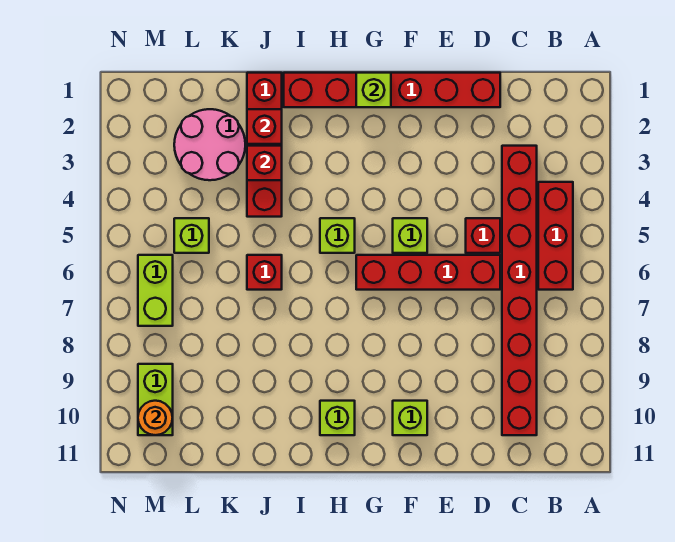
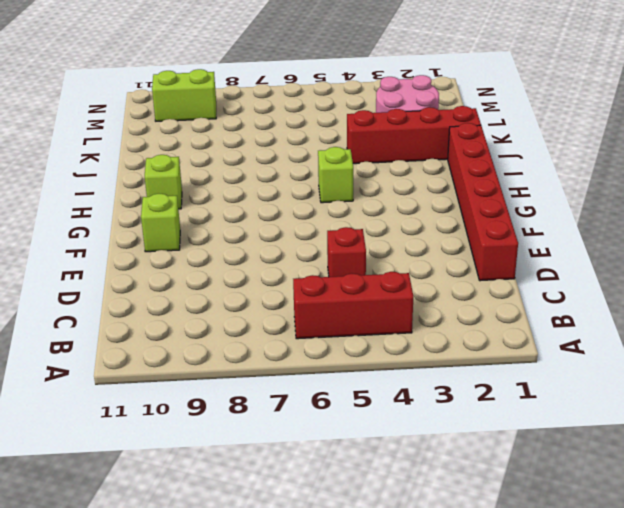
none -> red brick C3:C10 level 1
none -> red brick D6:G6 level 1
none -> lime brick F5 level 1

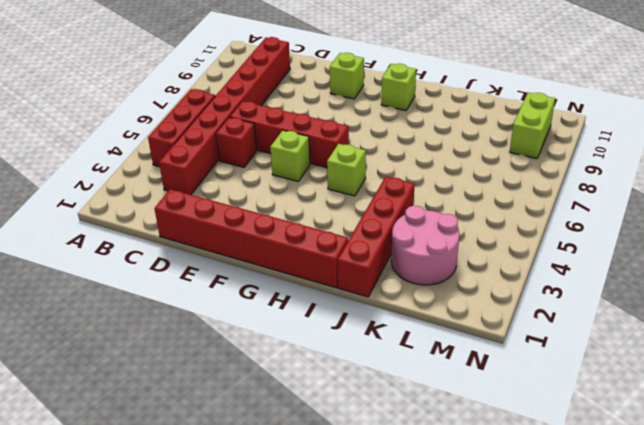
none -> red brick J6 level 1
none -> lime brick L5 level 1
none -> lime brick M6:M7 level 1

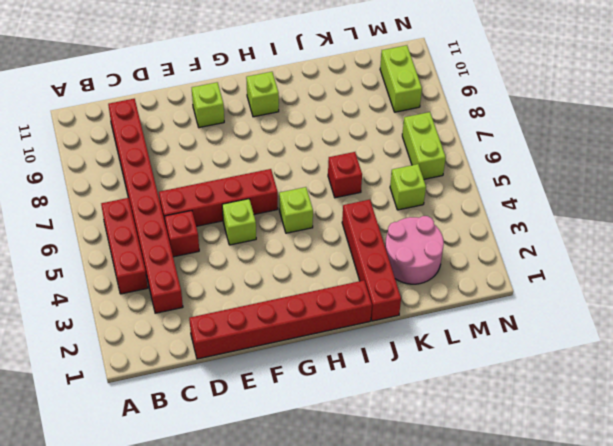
none -> lime brick G1 level 2
none -> red brick J2 level 2
none -> red brick J3 level 2

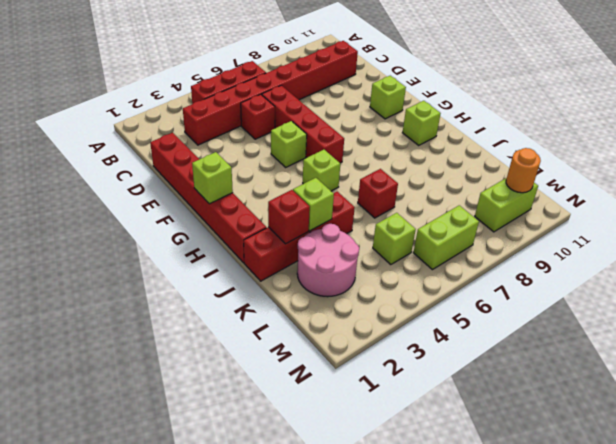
lime brick J3 level 2 -> red brick J3 level 2

